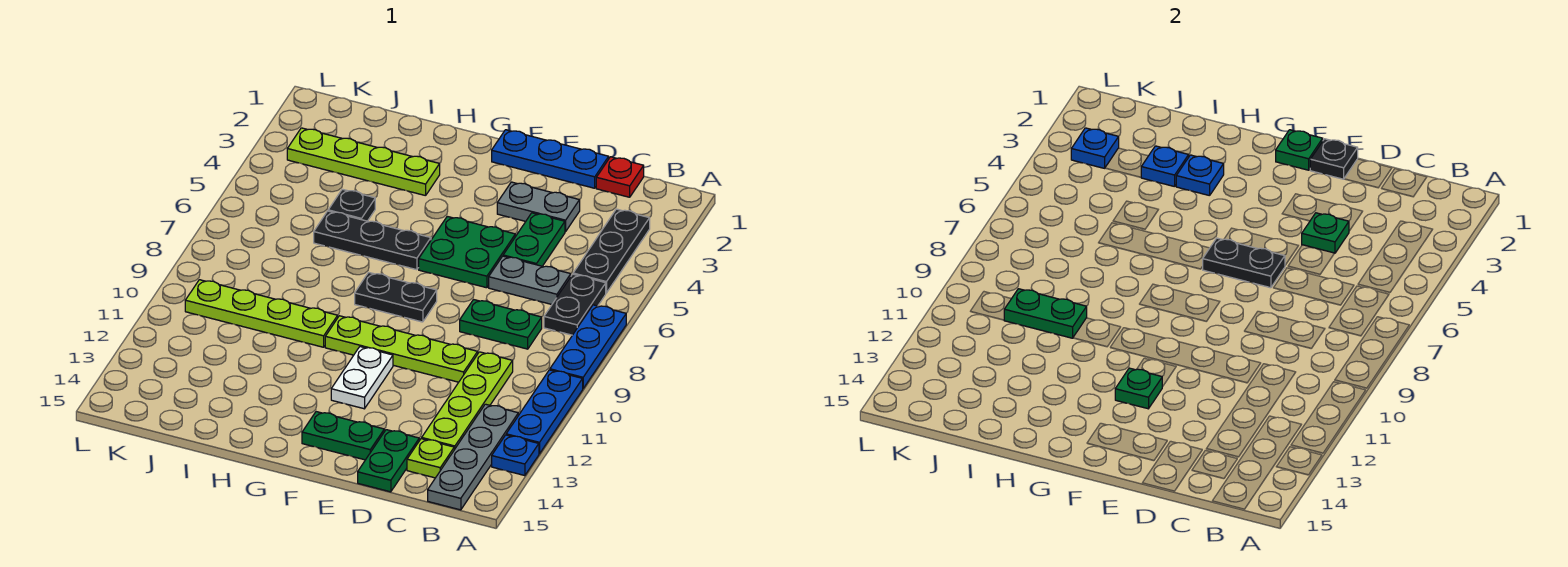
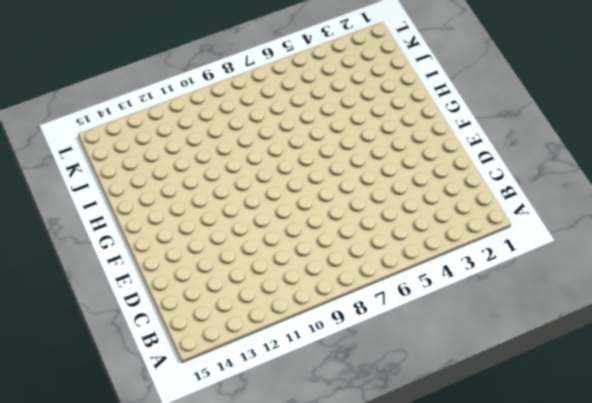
none -> blue plate A7:A9 level 1
none -> blue plate A10:A12 level 1
none -> blue plate A13 level 1
none -> black plate B3:B5 level 1

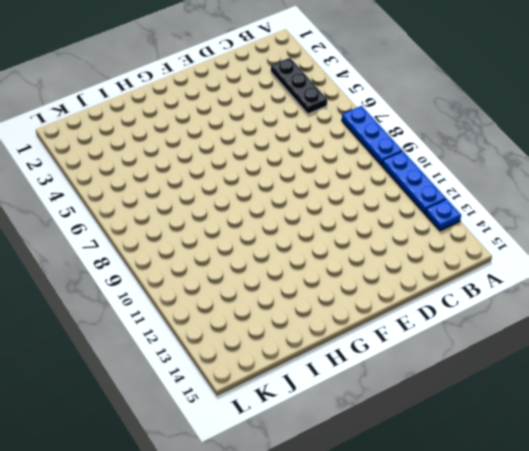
none -> black plate B6:B7 level 1
none -> grey plate B12:B15 level 1
none -> red plate C1 level 1
none -> grey plate C6:D6 level 1

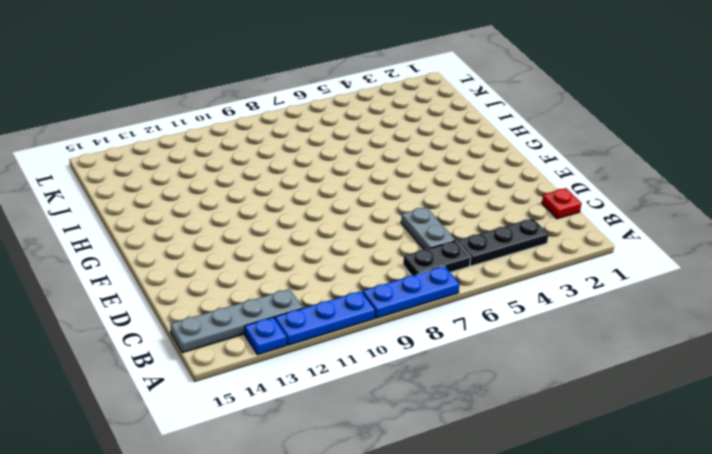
none -> green plate C8:D8 level 1
none -> lime plate C10:C13 level 1
none -> lime plate C14 level 1
none -> blue plate D1:F1 level 1

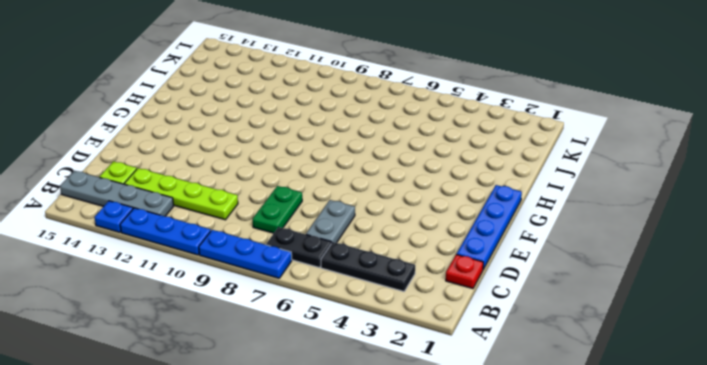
blue plate D1:G1 level 1 -> blue plate D1:F1 level 1
none -> grey plate D3:E3 level 1
none -> green plate D4:D5 level 1
none -> lime plate D10:G10 level 1
none -> green plate D14:D15 level 1

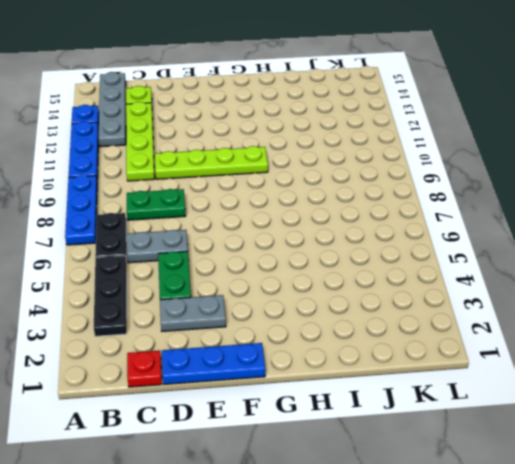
none -> green plate D14:D15 level 1
none -> green plate E5:F6 level 1
none -> green plate E14:F14 level 1
none -> black plate F8:G8 level 1

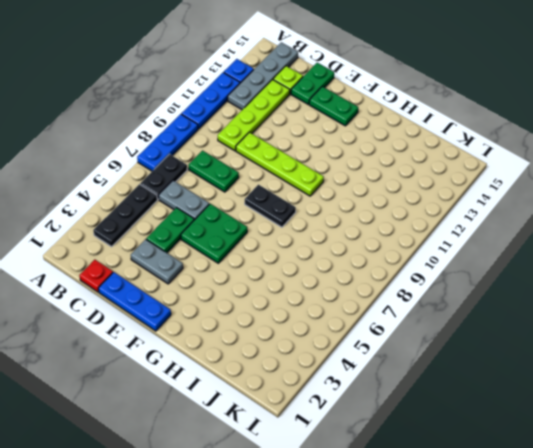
none -> white plate F11:F12 level 1
none -> black plate G6:I6 level 1
none -> lime plate H3:K3 level 1
none -> lime plate H10:K10 level 1

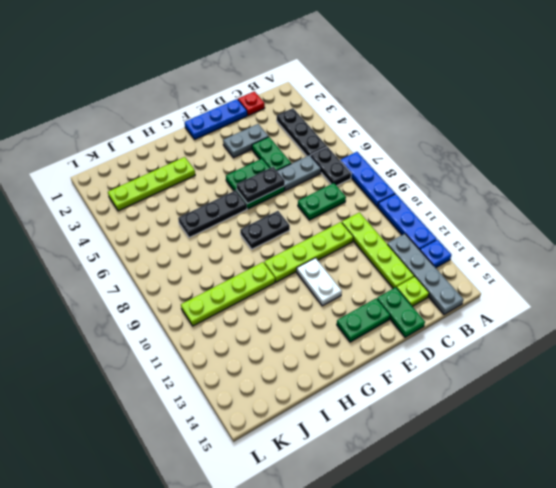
none -> black plate I5 level 1
none -> green plate D4 level 2
none -> black plate E1 level 2
none -> green plate F1 level 2

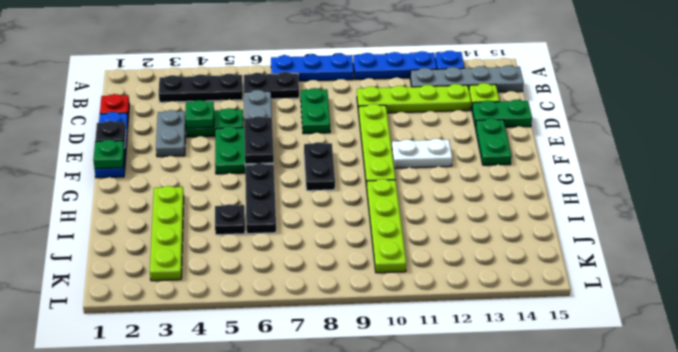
none -> green plate F12 level 2
none -> blue plate H3 level 2
none -> blue plate I3 level 2
none -> green plate I10:J10 level 2

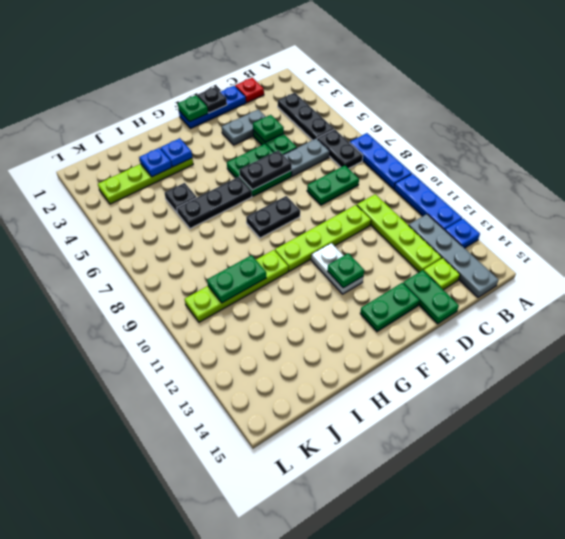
none -> blue plate K3 level 2

